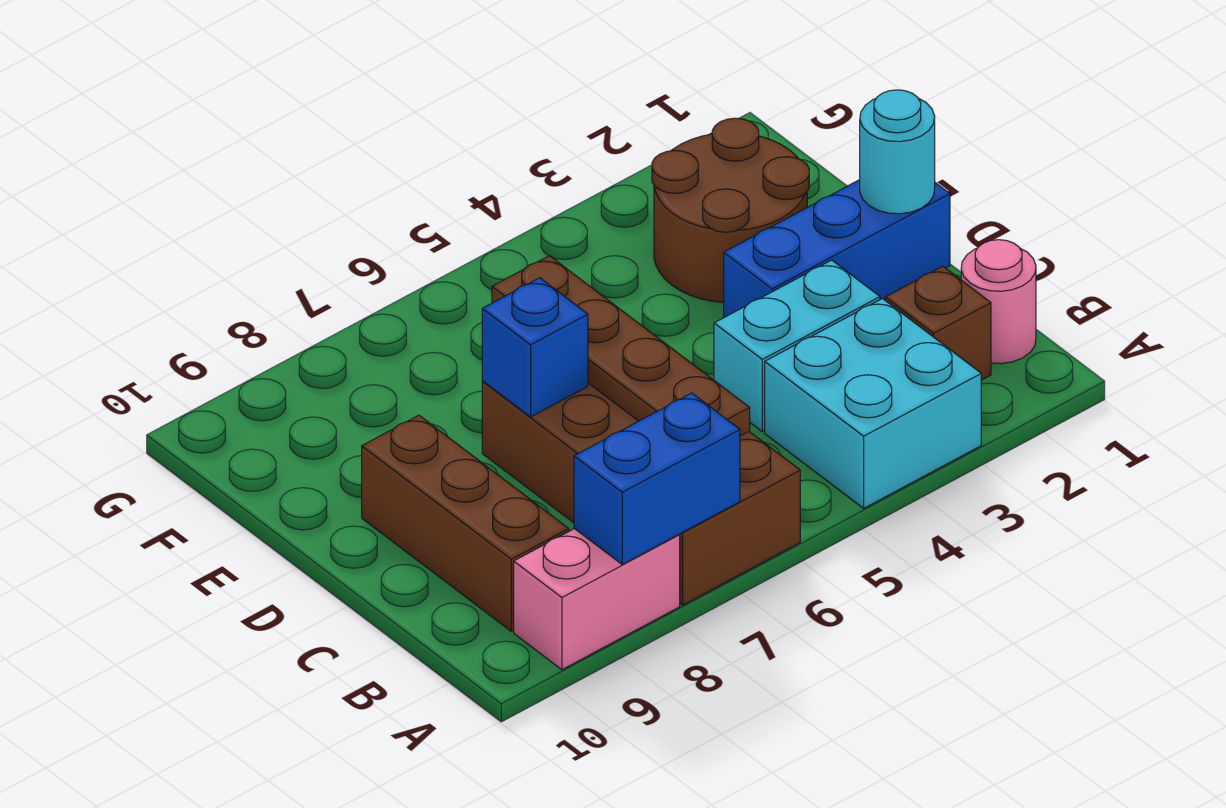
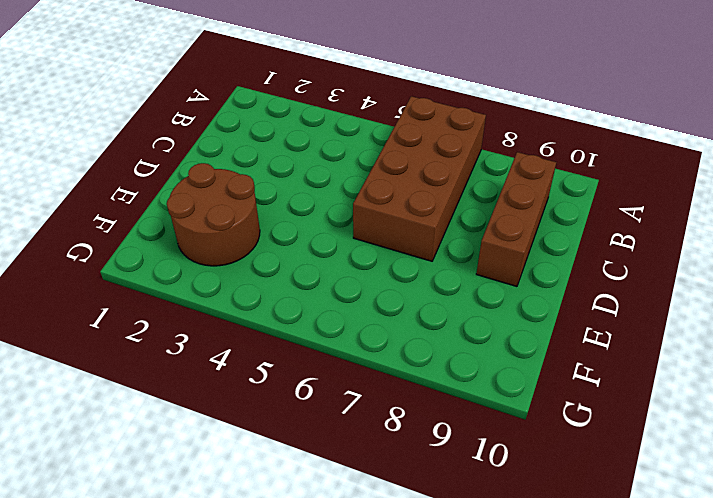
none -> cyan brick A3:B4 level 1
none -> pink brick A8:A9 level 1
none -> pink round brick B1 level 1

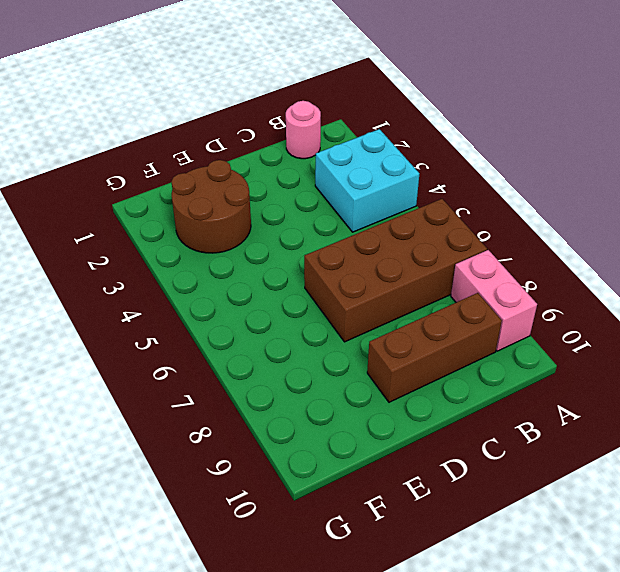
none -> brown brick B2 level 1
none -> cyan brick C3:C4 level 1
none -> blue brick D1:D3 level 1

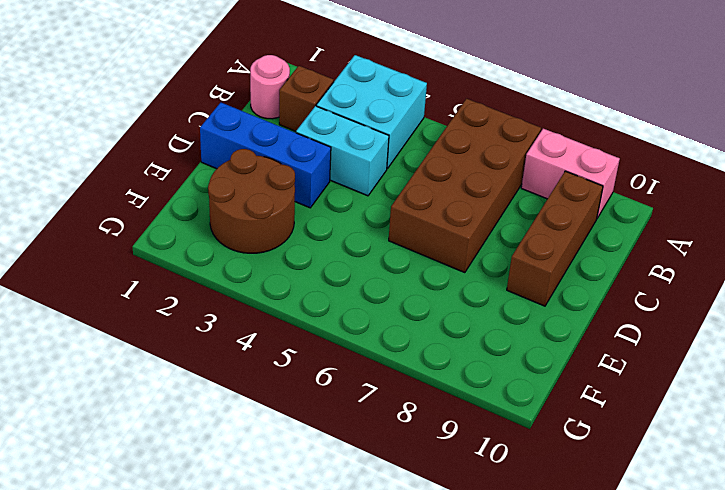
none -> blue brick A7:A8 level 2
none -> brown plate B6:E6 level 2
none -> cyan round brick D1 level 2

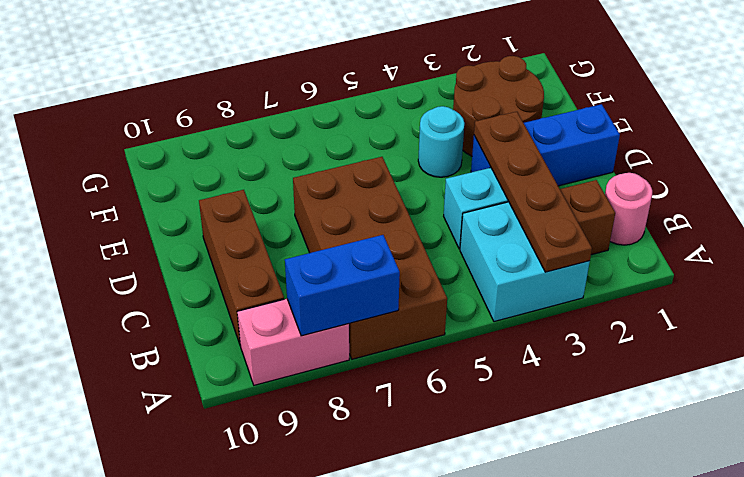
brown plate A3:D3 level 2 -> brown plate B6:E6 level 2
cyan round brick E4 level 1 -> cyan round brick D1 level 2
none -> blue brick D7 level 2

